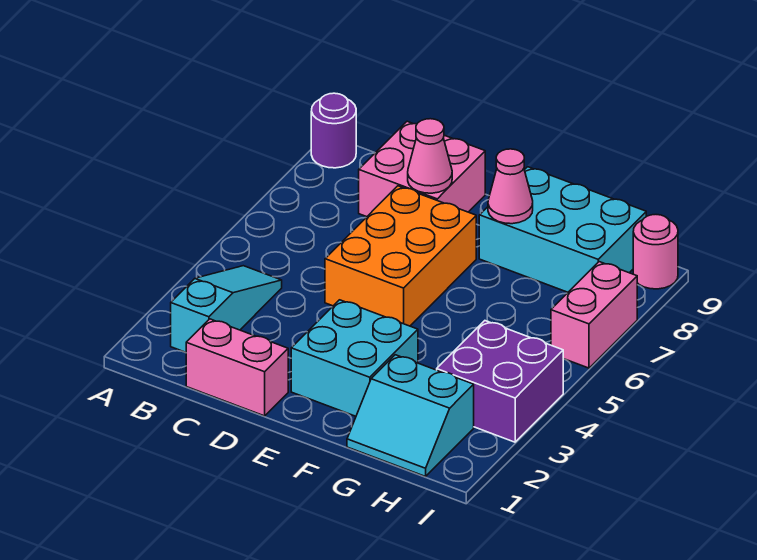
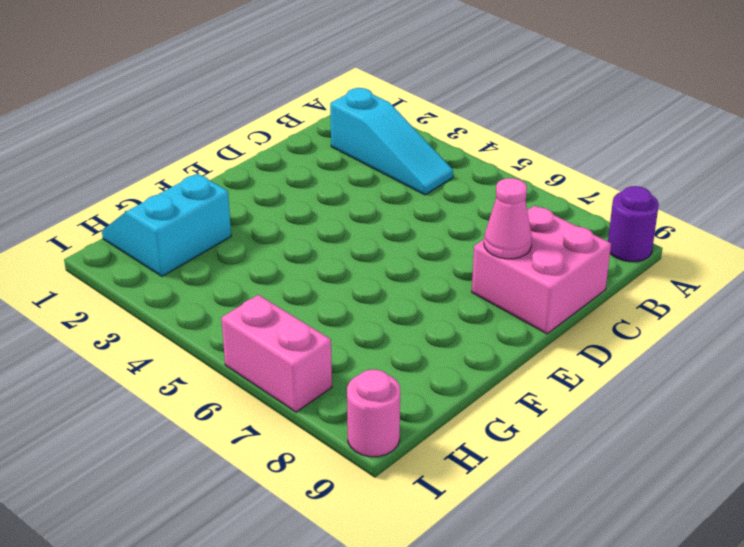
none -> pink brick C1:D1 level 1
none -> orange brick D5:E7 level 1
none -> cyan brick E2:F3 level 1

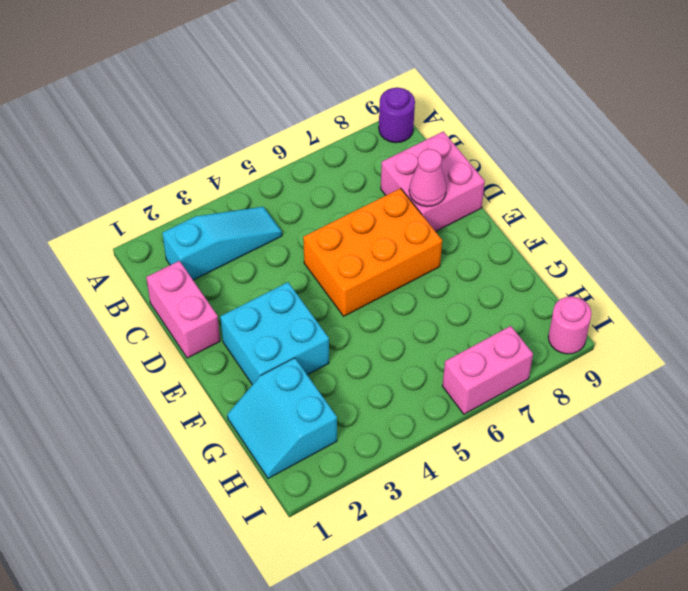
none -> cyan brick F8:H9 level 1
none -> purple brick H3:I4 level 1
none -> pink cone F8 level 2

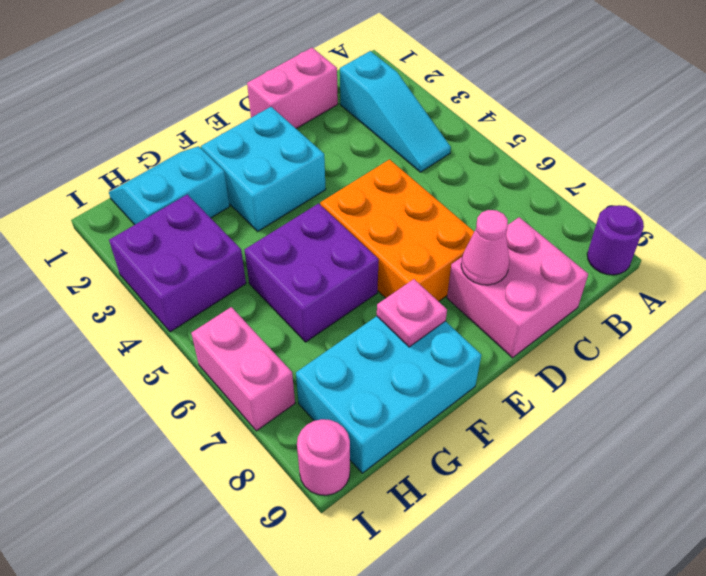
purple brick F5:G6 level 1 -> none
pink plate F8 level 2 -> pink cone F8 level 2

